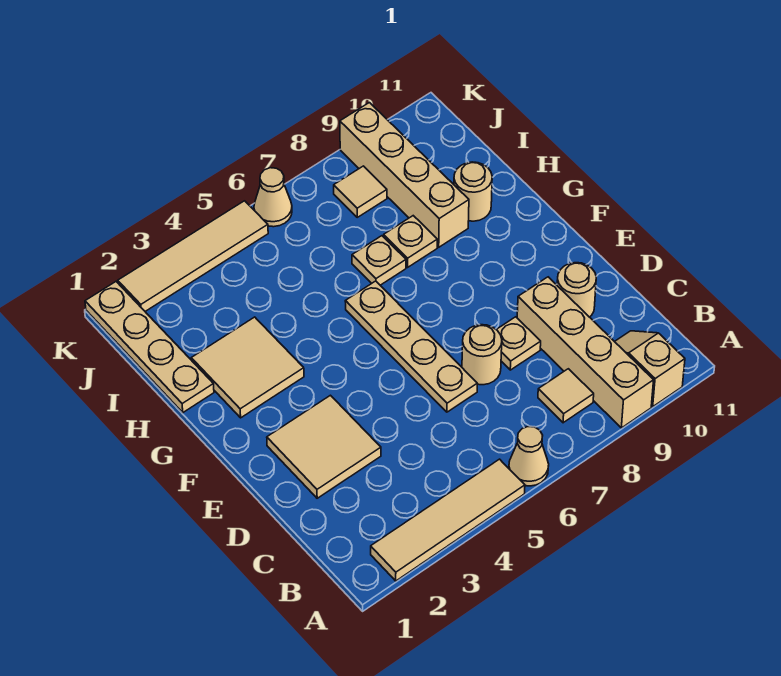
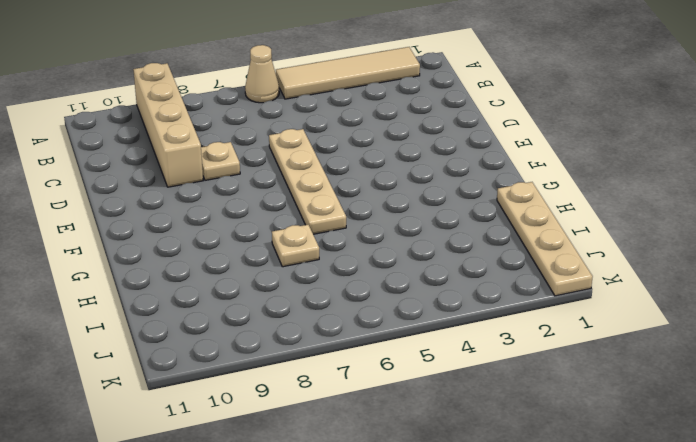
none -> tan slope A10:B10 level 1 top A
none -> tan tile B8 level 1
none -> tan tile D2:E3 level 1

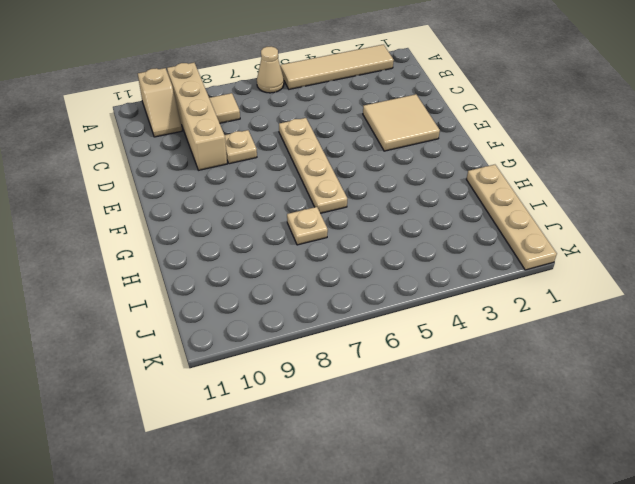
none -> tan round brick D7 level 1
none -> tan round brick D10 level 1
none -> tan tile G2:H3 level 1

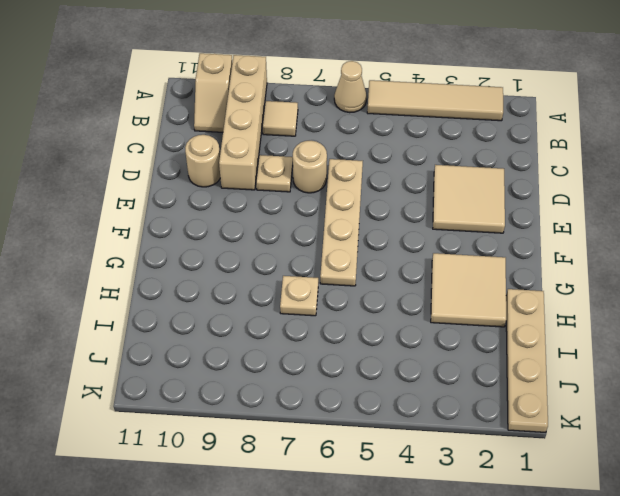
none -> tan plate H8 level 1
none -> tan brick H9:K9 level 1
none -> tan round brick H10 level 1

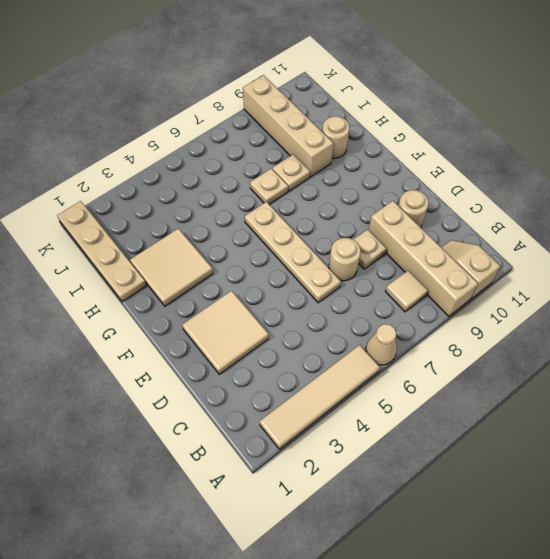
none -> tan tile J8 level 1
none -> tan tile K2:K5 level 1
none -> tan cone K6 level 1

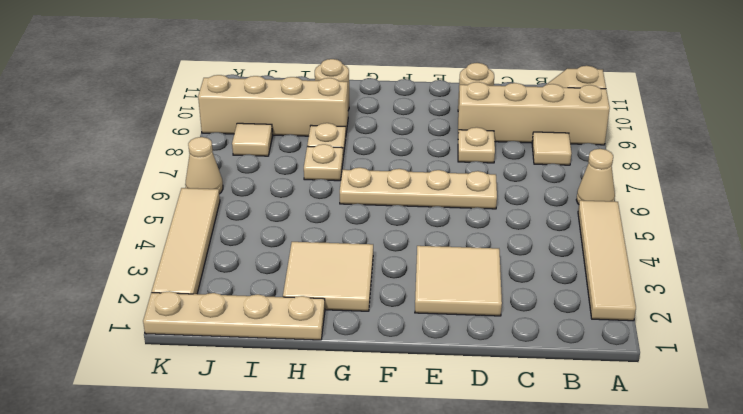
none -> tan round brick D7 level 1

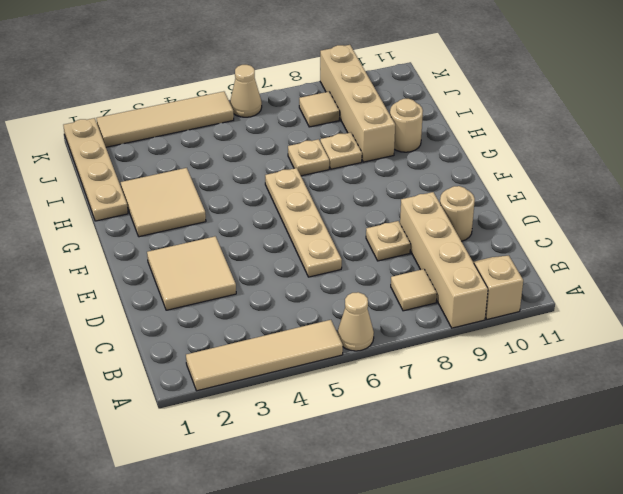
none -> tan round brick D7 level 1

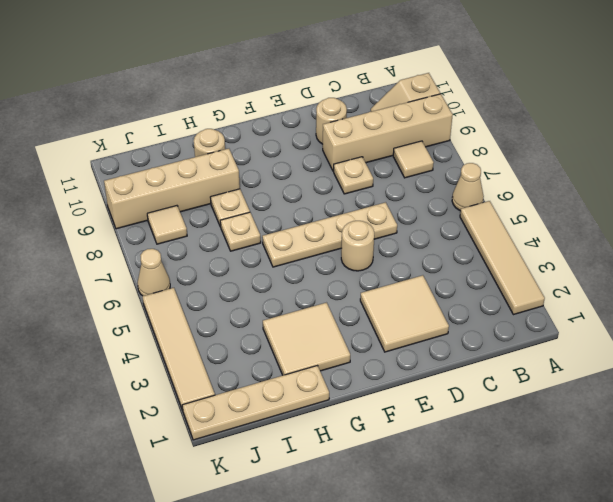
tan round brick E5 level 1 -> tan round brick D7 level 1

